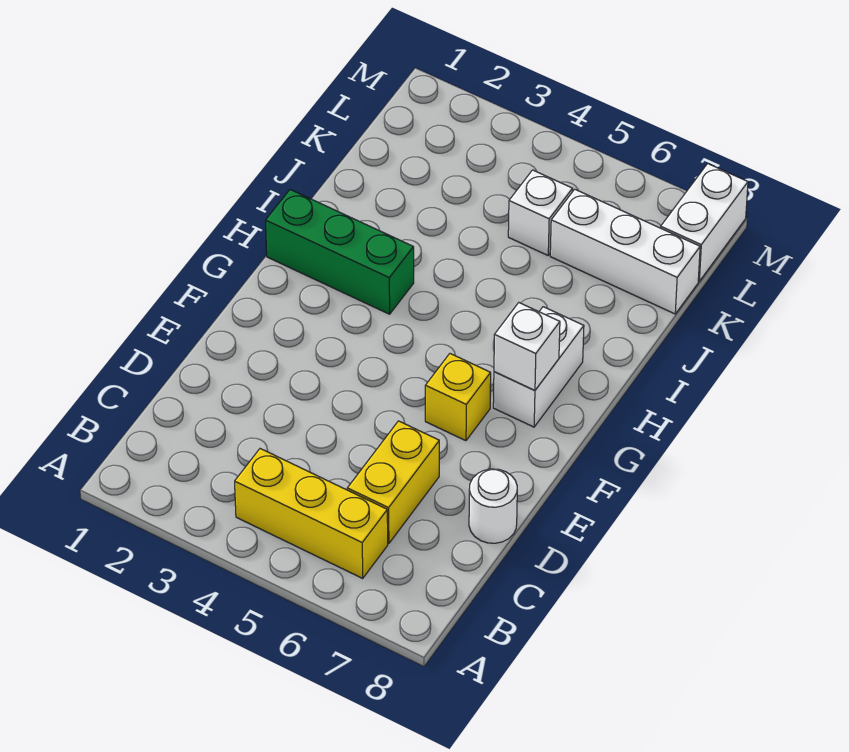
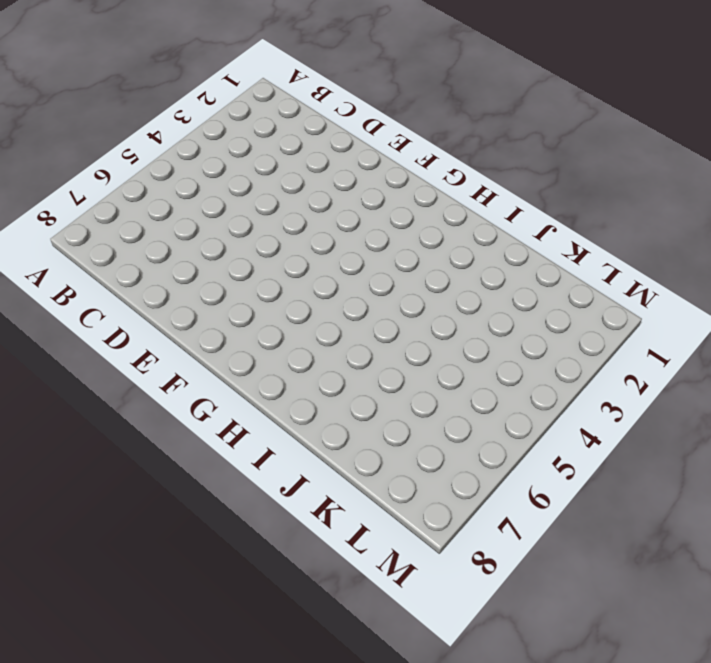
none -> yellow brick B4:B6 level 1
none -> yellow brick C6:D6 level 1

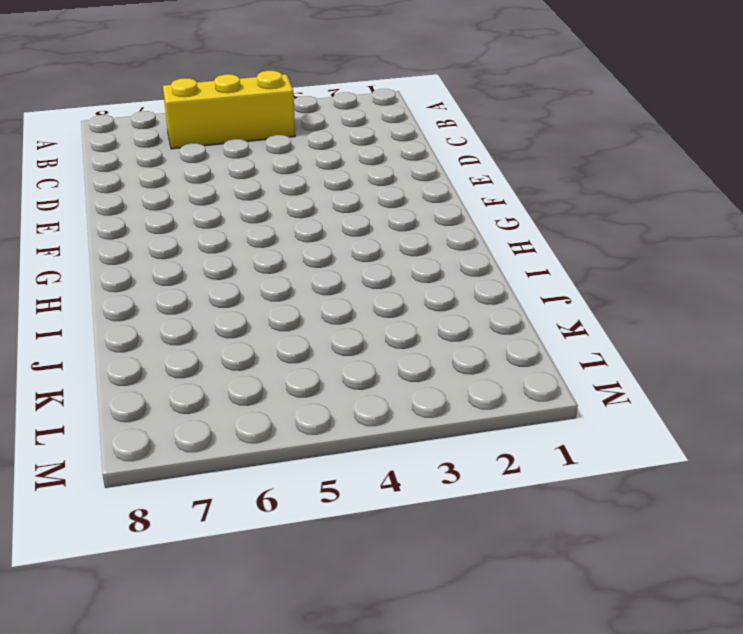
none -> yellow brick C6:D6 level 1
none -> white round brick D8 level 1

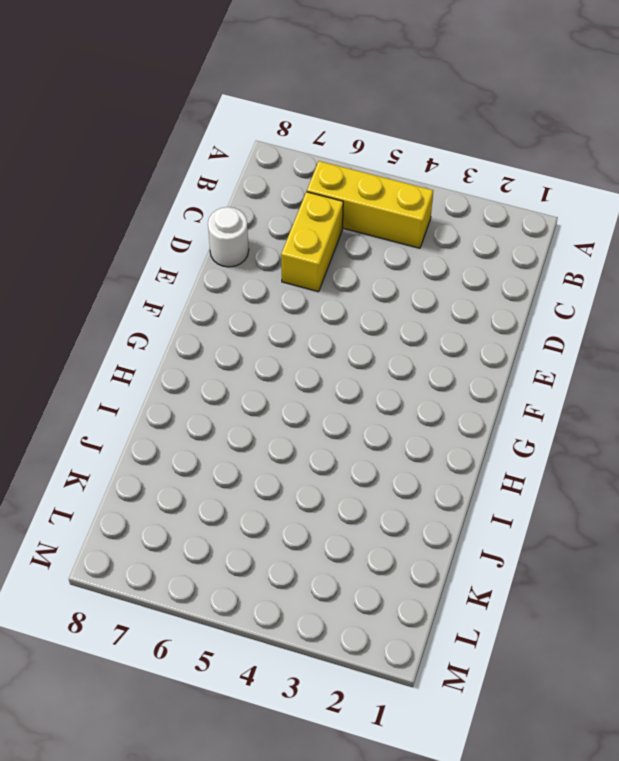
none -> yellow brick F6 level 1
none -> white brick G7:H7 level 1

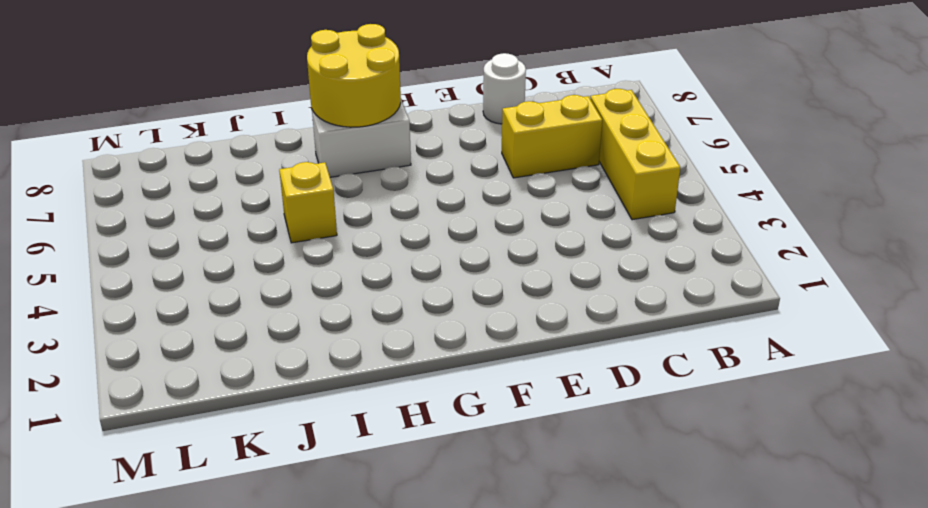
yellow round brick G7:H8 level 2 -> white brick G7 level 2
yellow brick I5 level 1 -> yellow brick F6 level 1
none -> green brick H1:H3 level 1
none -> white brick K5 level 1

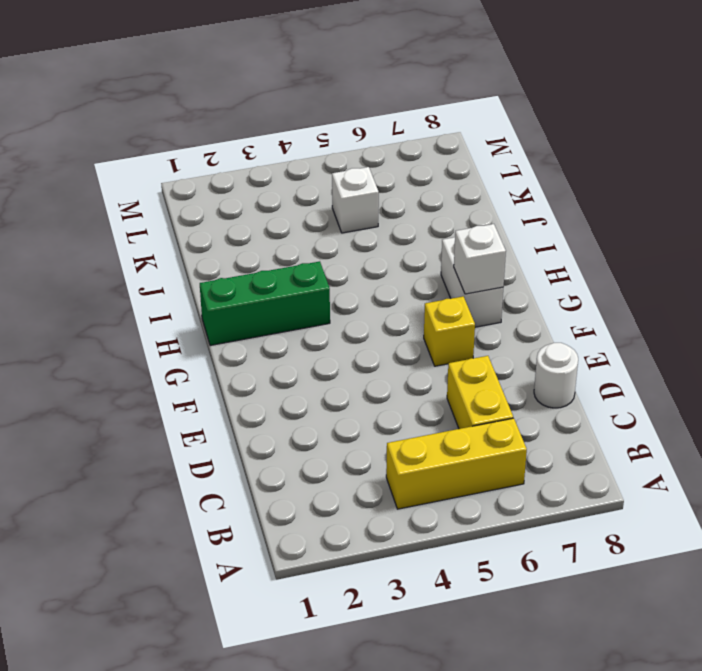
none -> white brick K6:K8 level 1
none -> white brick L8:M8 level 1

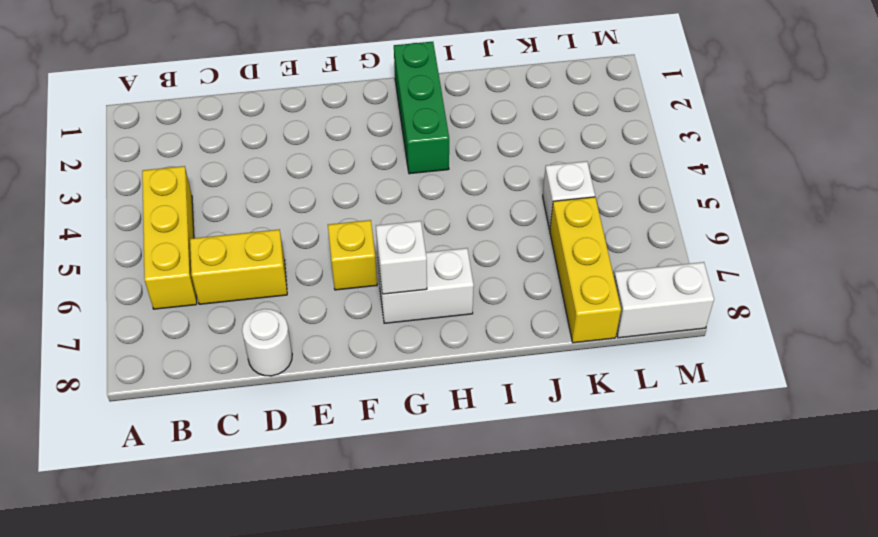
yellow brick K6:K8 level 1 -> white brick K6:K8 level 1

